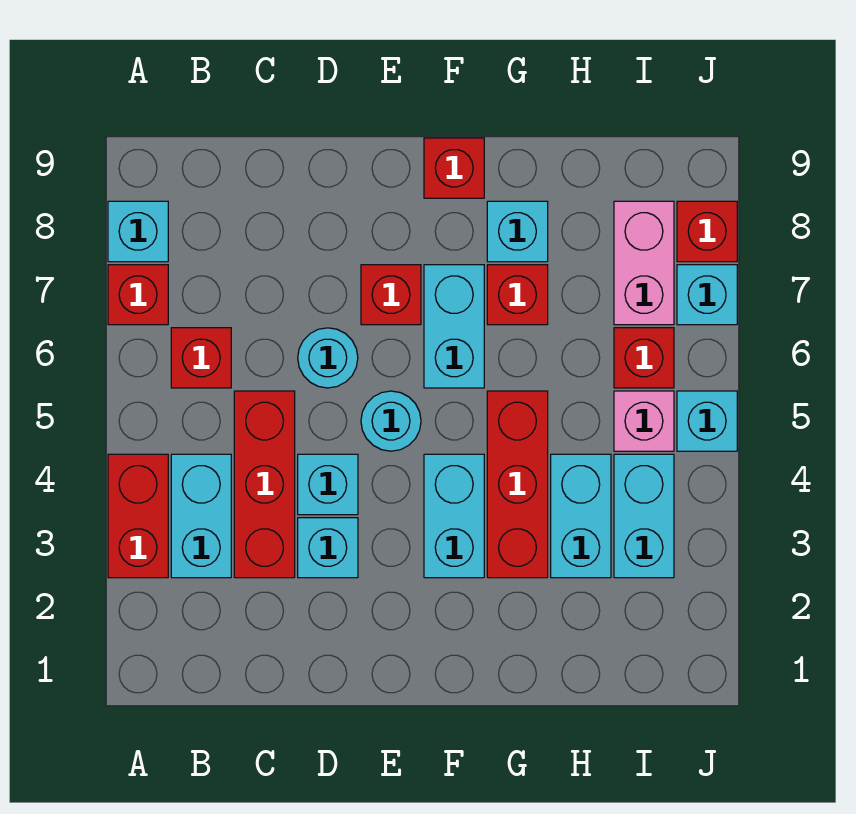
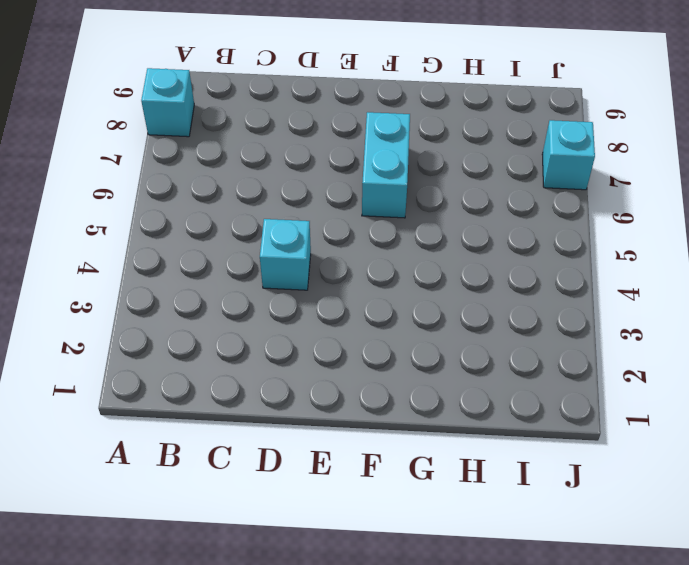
none -> red brick A3:A4 level 1
none -> red brick A7 level 1
none -> cyan brick B3:B4 level 1

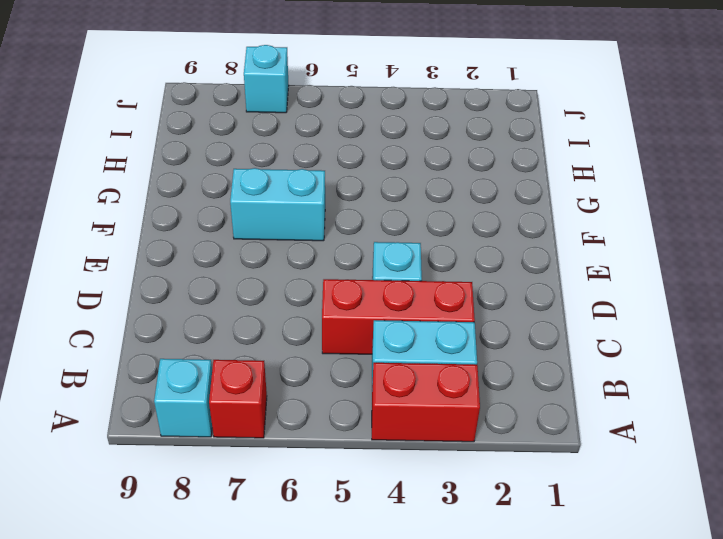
none -> red brick B6 level 1
none -> cyan brick D3 level 1
none -> cyan round brick D6 level 1

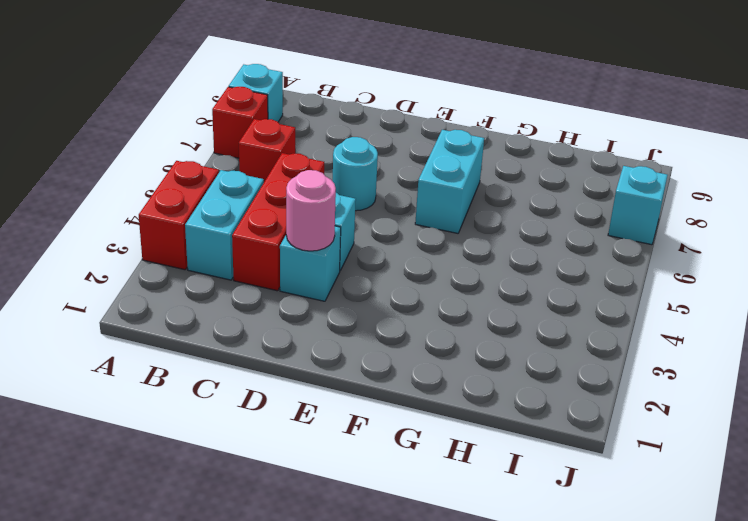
pink round brick D3 level 2 -> none
none -> cyan round brick E5 level 1
none -> red brick E7 level 1
none -> cyan brick F3:F4 level 1

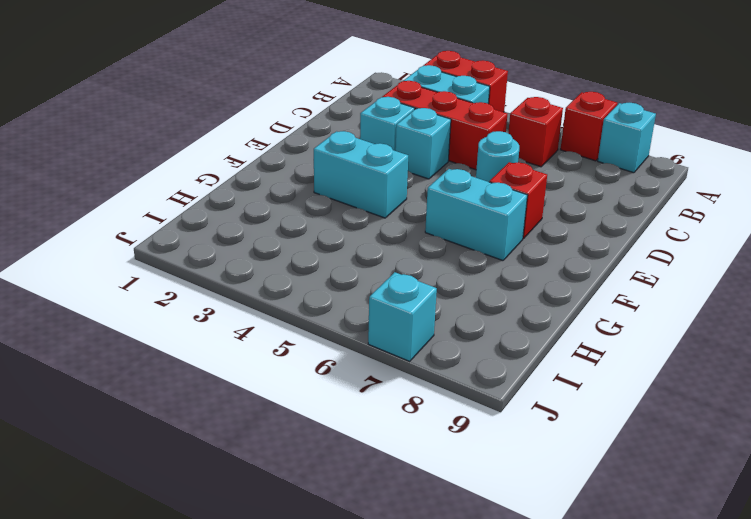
none -> cyan round brick E5 level 1
none -> red brick F9 level 1
none -> red brick G3:G5 level 1

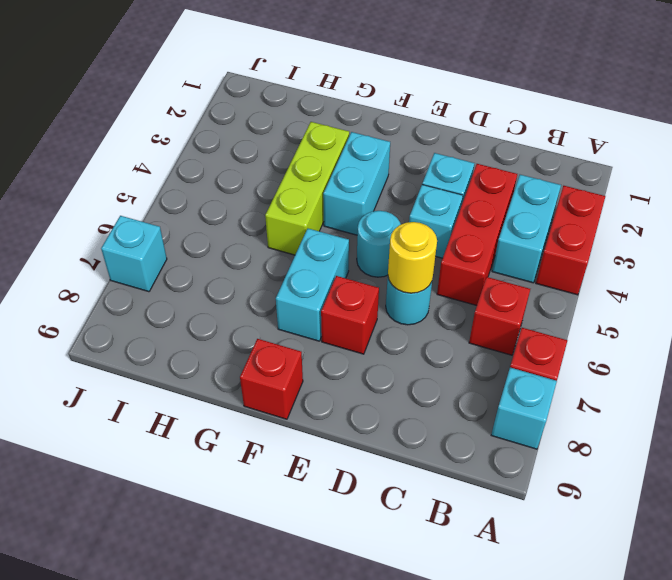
yellow round brick D6 level 2 -> none
lime brick G3:G5 level 1 -> red brick G3:G5 level 1
none -> red brick G7 level 1
none -> cyan brick G8 level 1
none -> cyan brick H3:H4 level 1

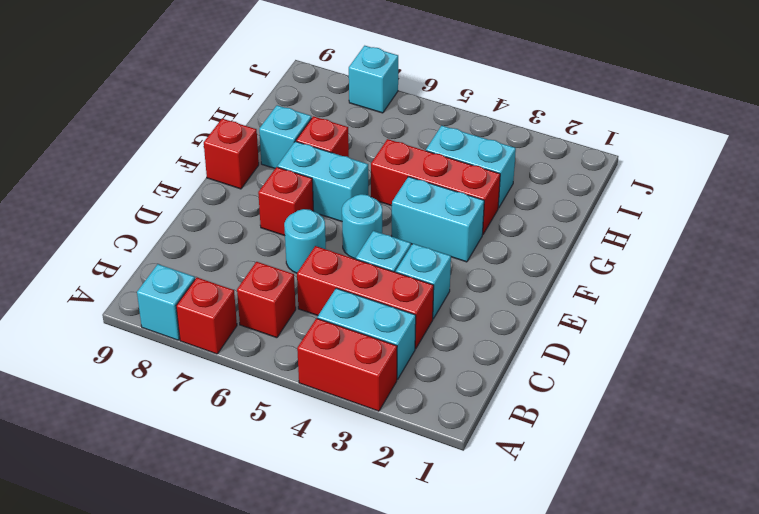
none -> cyan brick I3:I4 level 1
none -> pink brick I5 level 1
none -> red brick I6 level 1

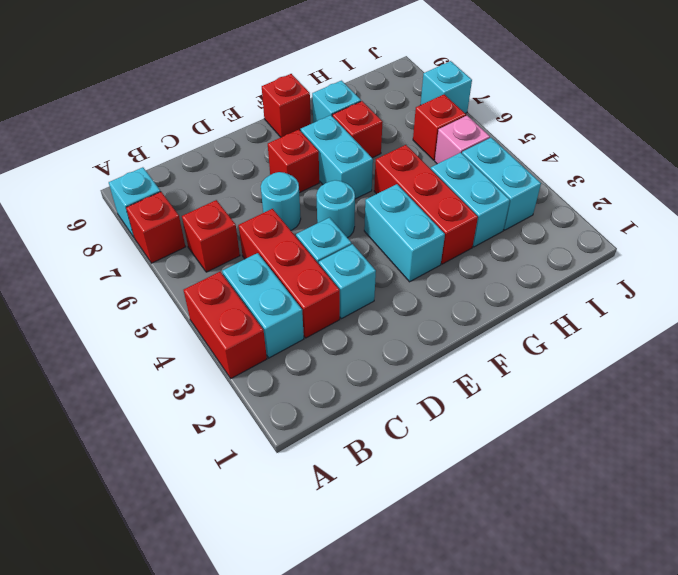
none -> pink brick I7:I8 level 1
none -> cyan brick J5 level 1
none -> red brick J8 level 1

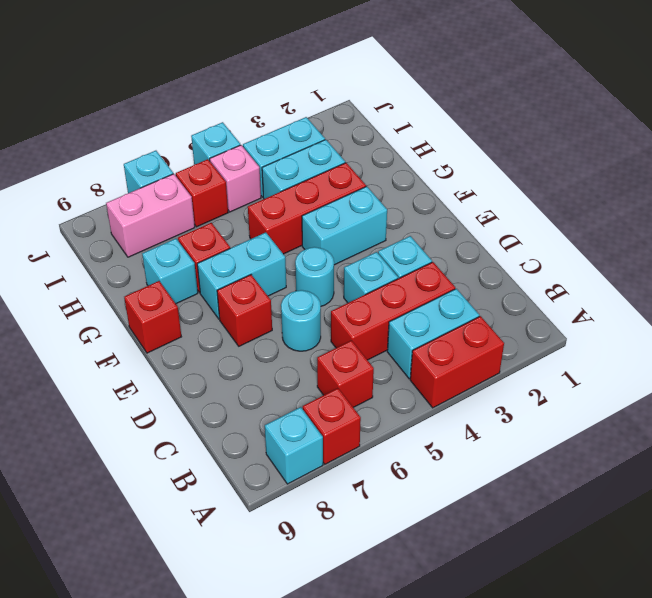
none -> red brick J8 level 1

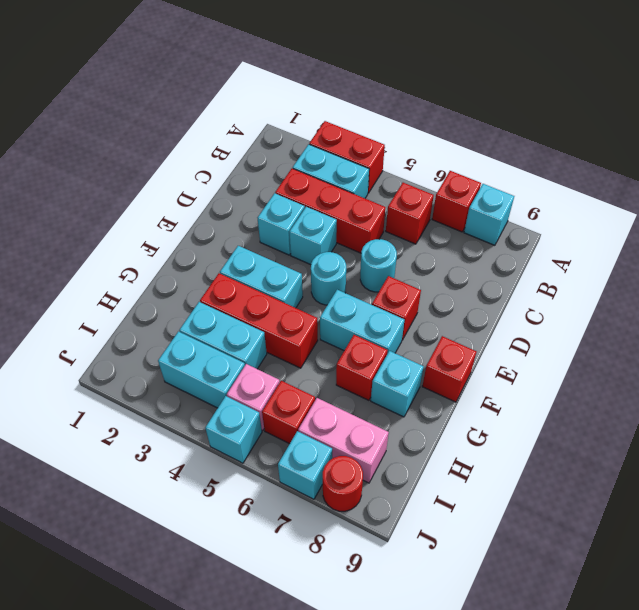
red round brick J8 level 1 -> red brick J8 level 1

